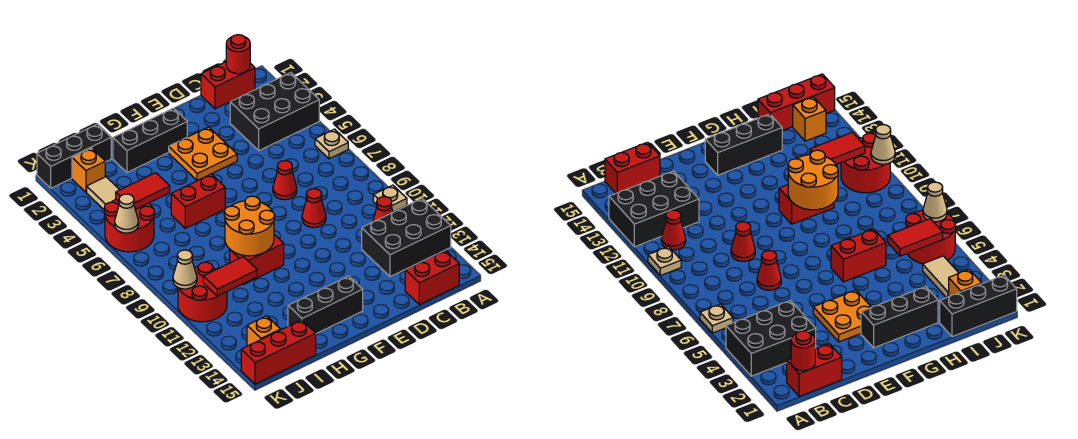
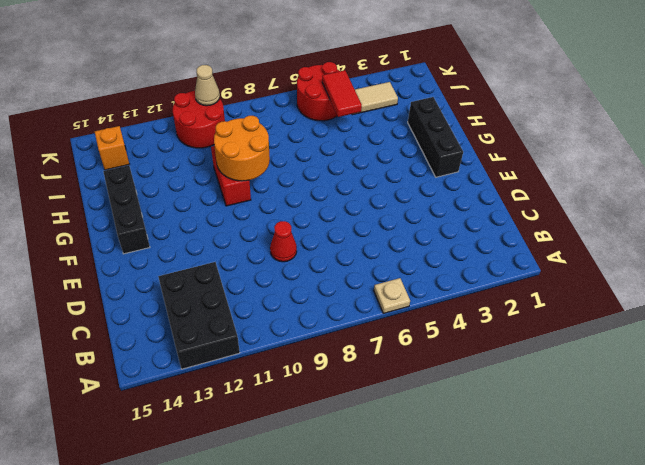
none -> black brick A3:C4 level 1
none -> tan plate A10 level 1
none -> red brick B1:C1 level 1

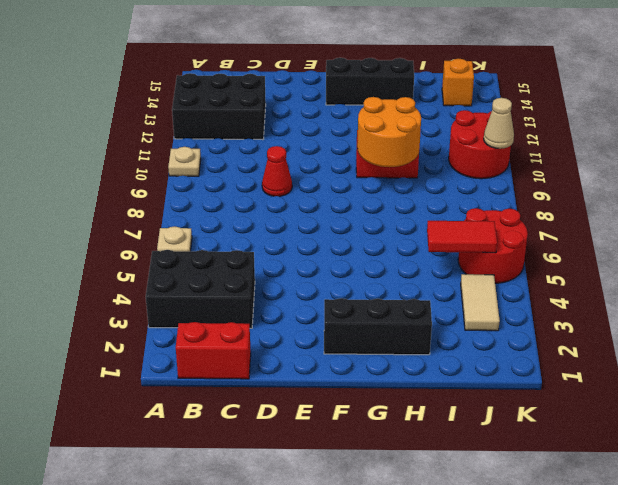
none -> red cone B11 level 1
none -> red brick B15:C15 level 1
none -> red cone D7 level 1

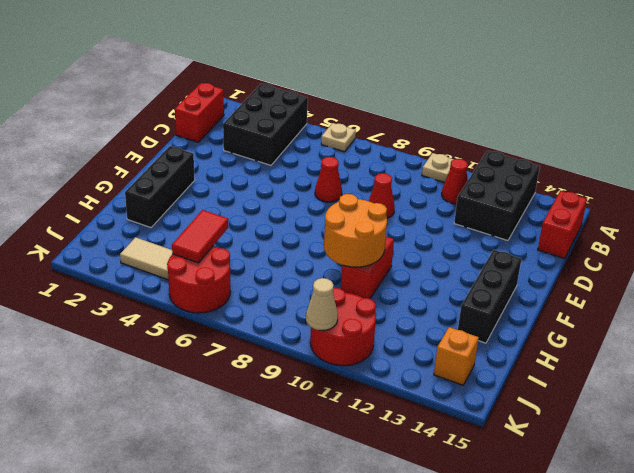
none -> orange plate E3:F4 level 1
none -> red brick G6:H6 level 1
none -> black brick I1:K1 level 1

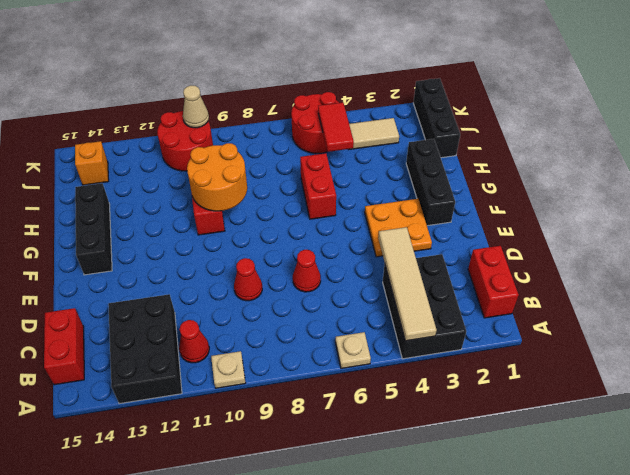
tan tile A4:D4 level 2 -> none
none -> red brick I15:K15 level 1
none -> orange brick J2 level 1
none -> red round brick B1 level 2

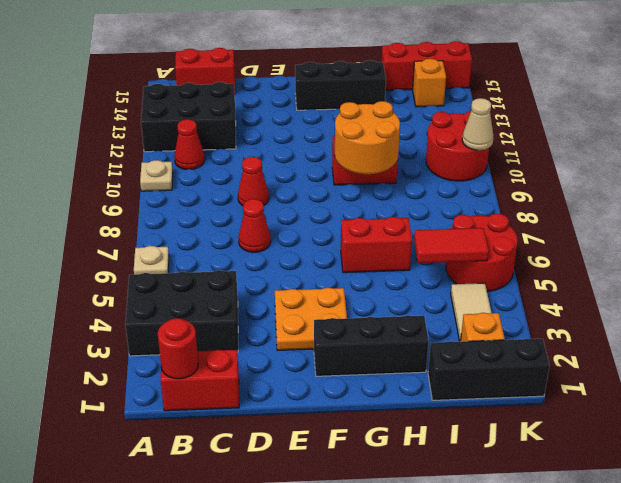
none -> red tile I11:J11 level 2
none -> tan cone K6 level 2

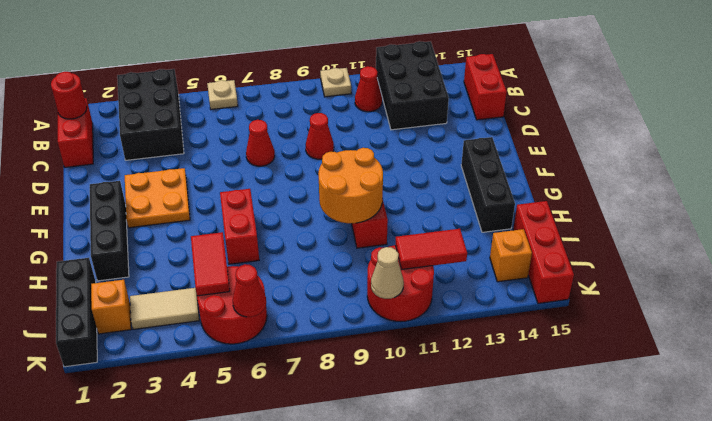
red tile J11:J12 level 2 -> red tile I11:J11 level 2
red cone K6 level 2 -> tan cone K6 level 2

